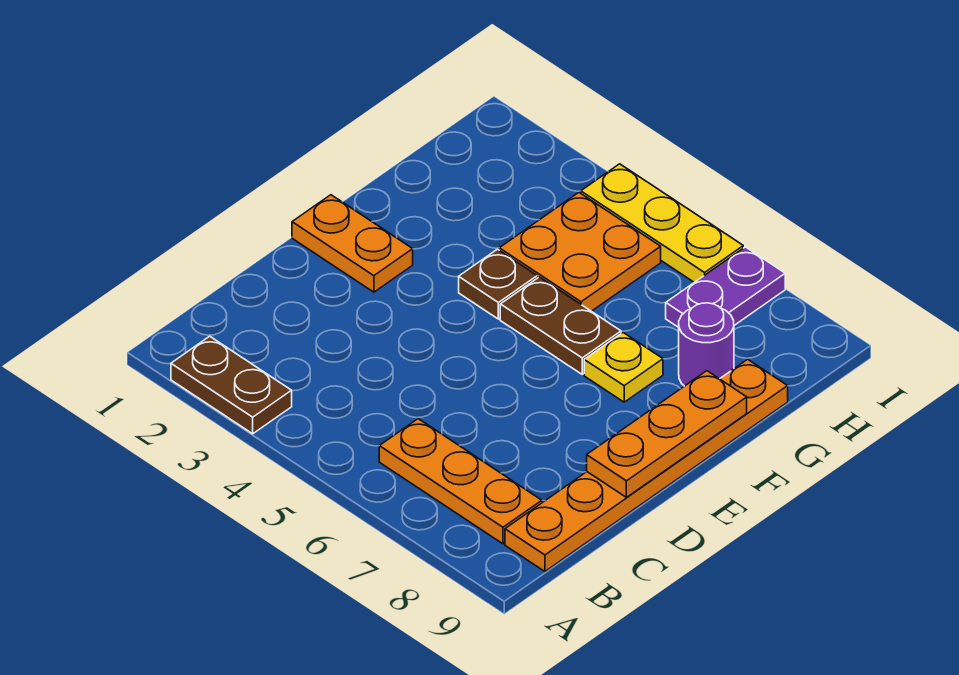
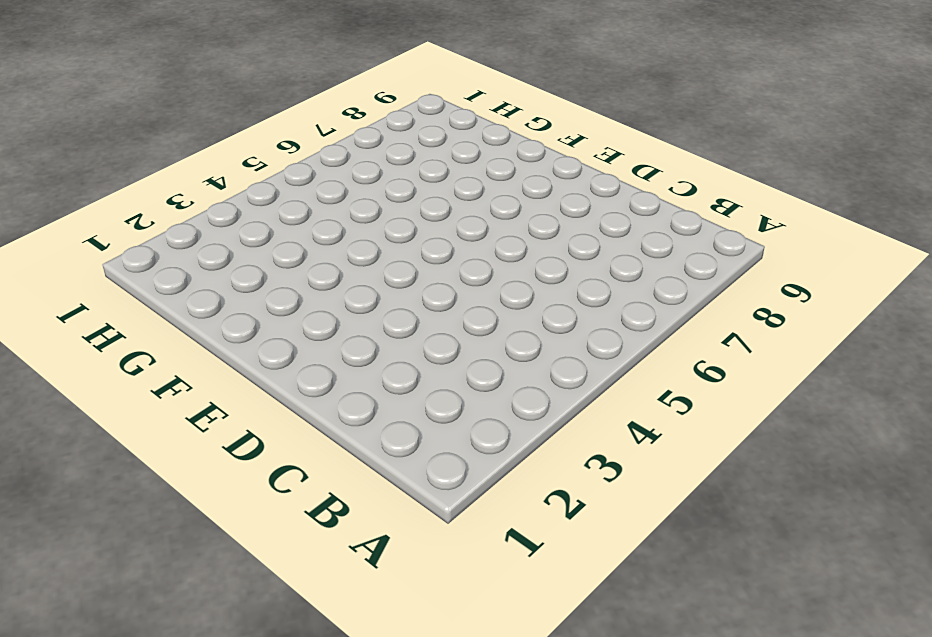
none -> brown plate A2:A3 level 1
none -> orange plate B6:B8 level 1
none -> orange plate B9:G9 level 1

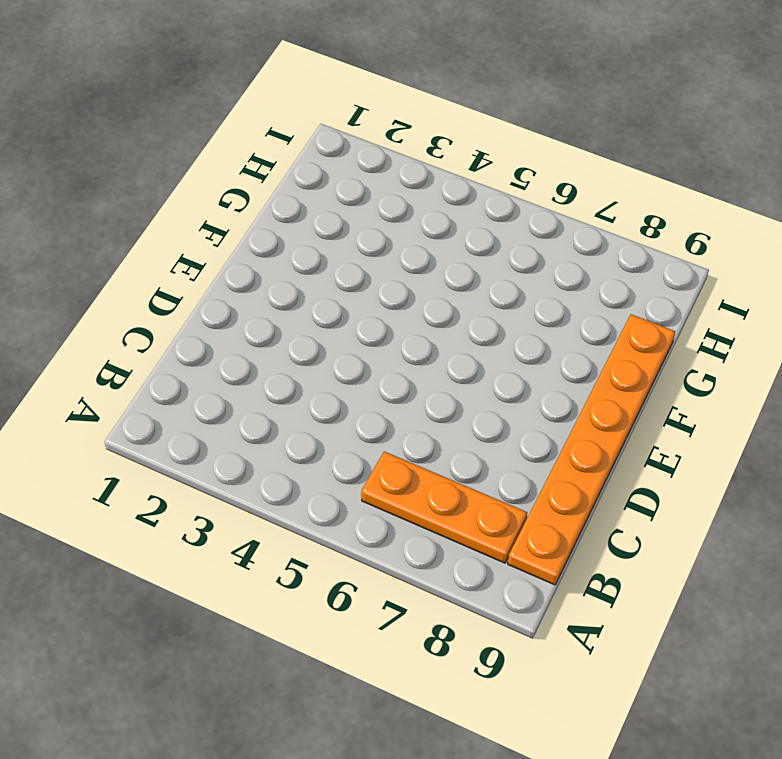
none -> brown plate A2:A3 level 1
none -> orange plate E1:E2 level 1
none -> brown plate F4 level 1

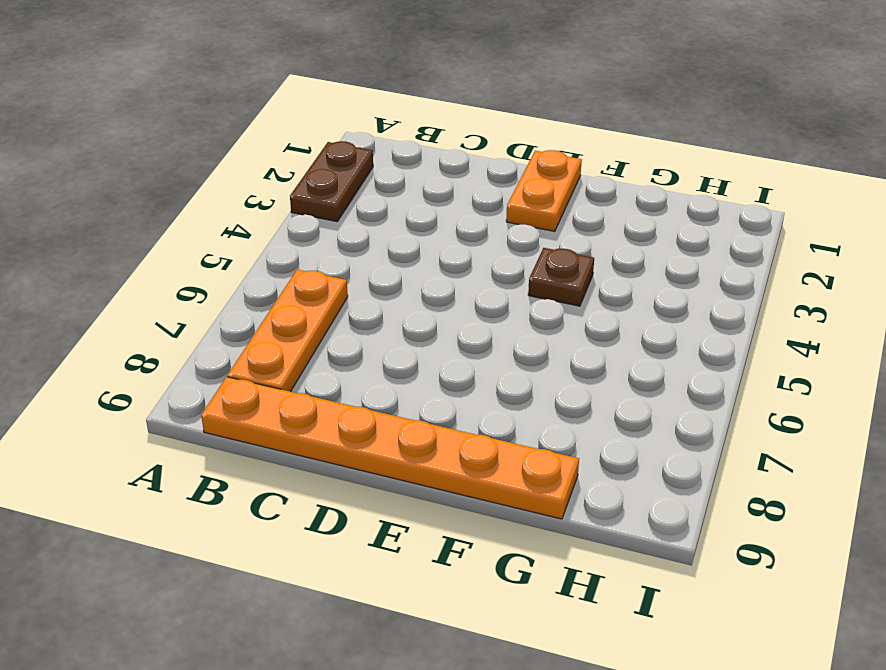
none -> brown plate F5:F6 level 1
none -> yellow plate F7 level 1
none -> orange plate G4:H5 level 1

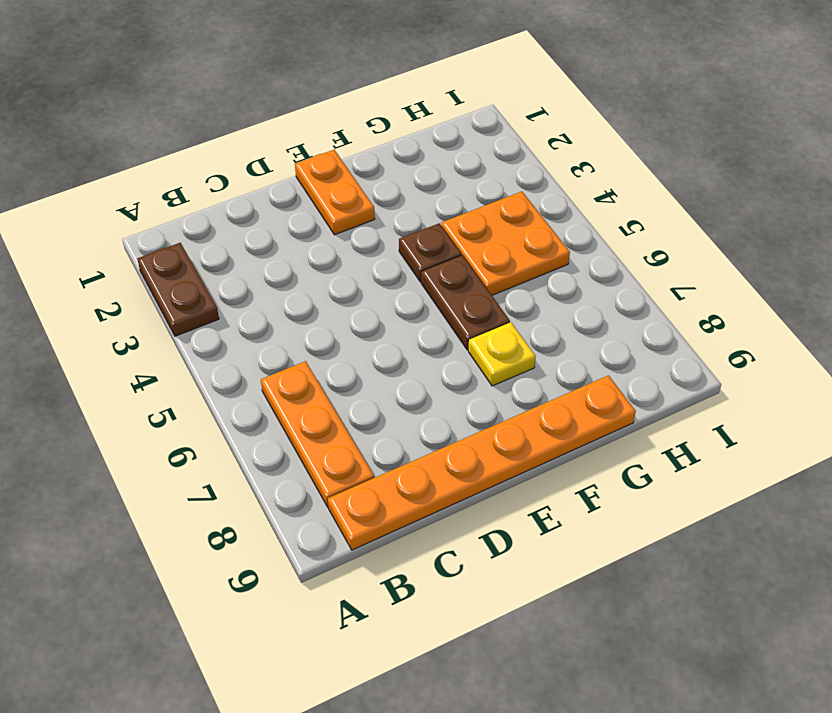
none -> purple round brick G8 level 1
none -> purple plate H7:I7 level 1
none -> yellow plate I4:I6 level 1

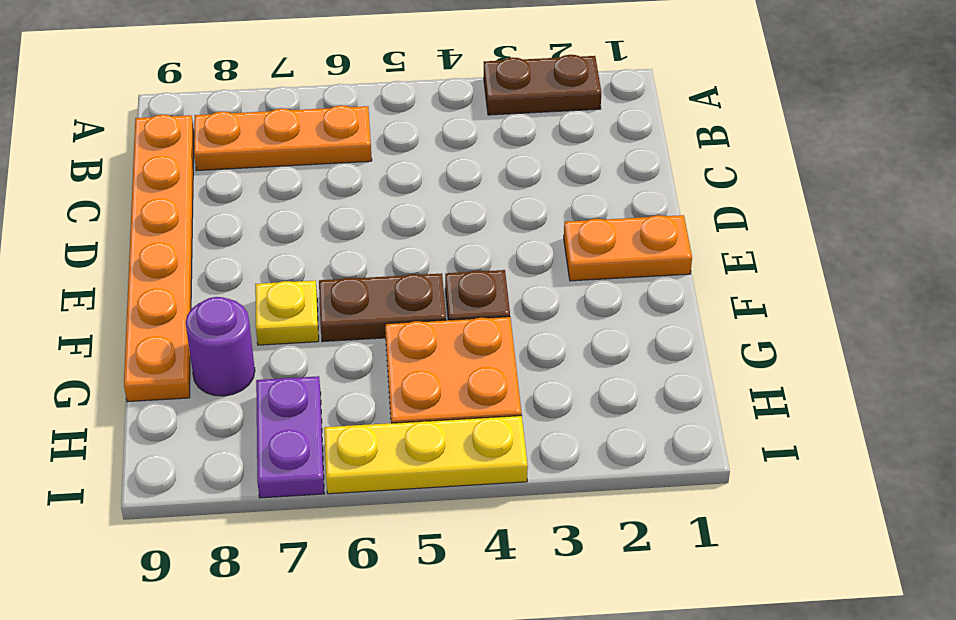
none -> orange plate D9:F9 level 2

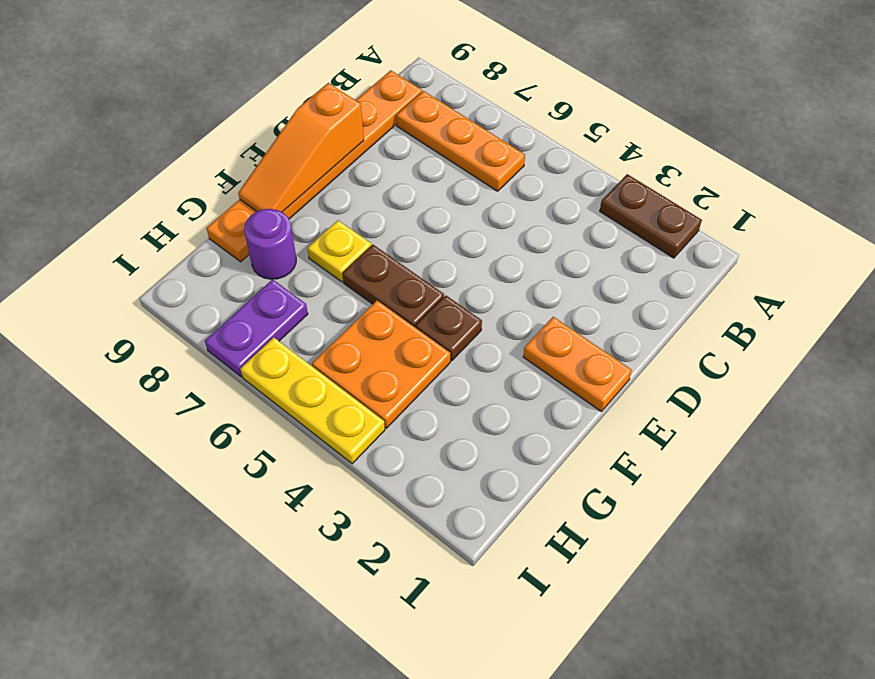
orange slope D9:F9 level 2 top D -> orange plate D9:F9 level 2

